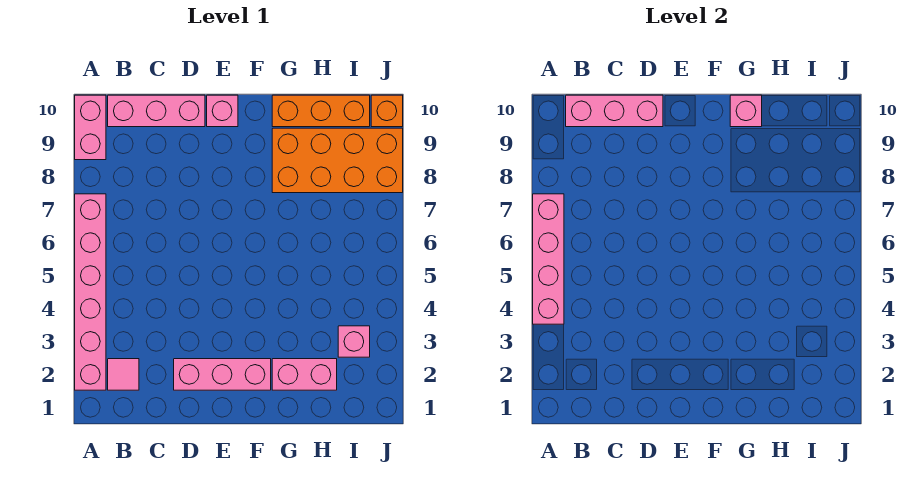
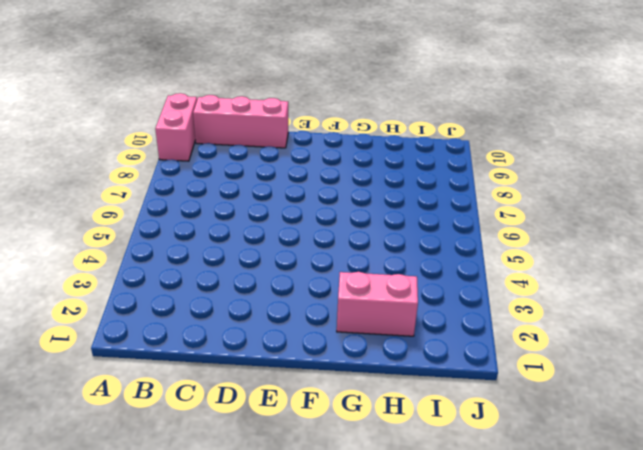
none -> pink brick A2:A7 level 1
none -> pink tile B2 level 1
none -> pink brick D2:F2 level 1

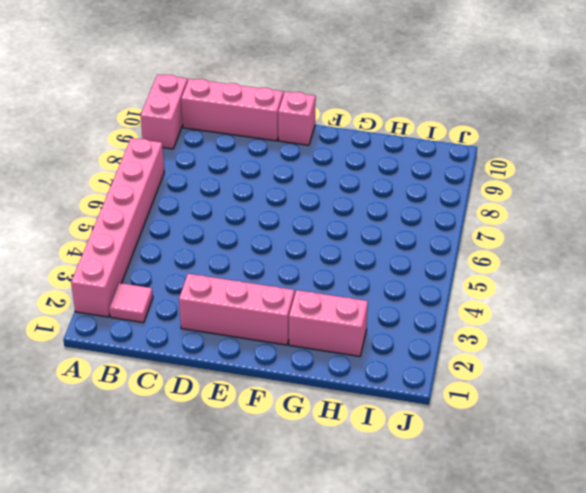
none -> orange brick G8:J9 level 1
none -> orange brick G10:I10 level 1
none -> pink brick I3 level 1

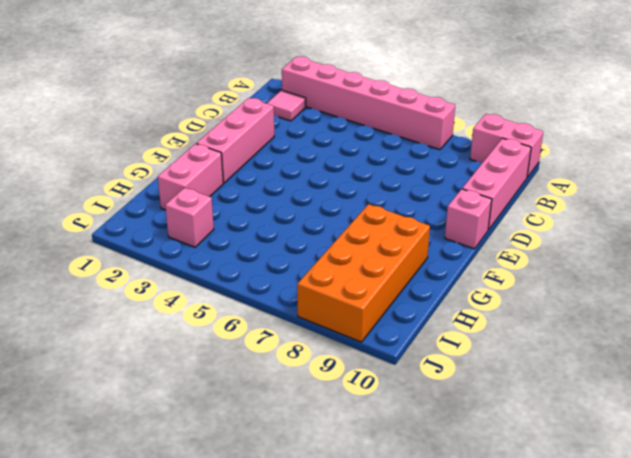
none -> orange brick G10:I10 level 1
none -> orange brick J10 level 1
none -> pink brick A4:A7 level 2

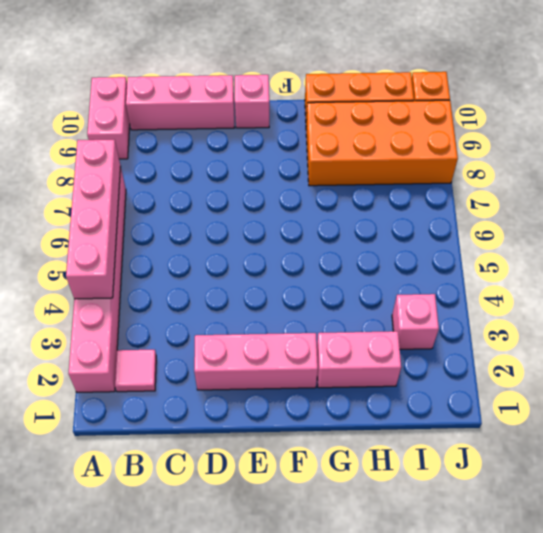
none -> pink brick B10:D10 level 2
none -> pink brick G10 level 2

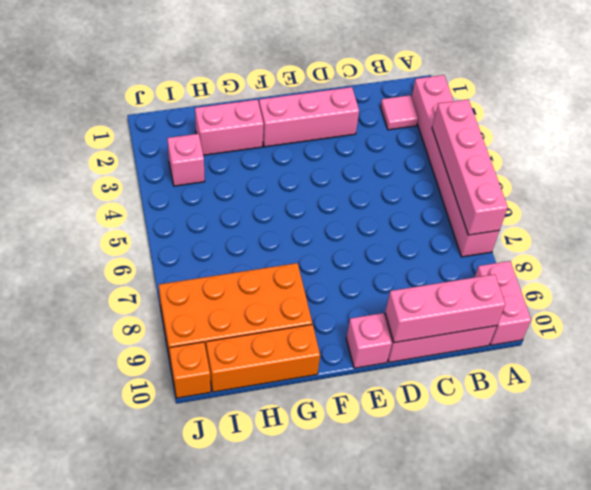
none -> pink brick G10 level 2

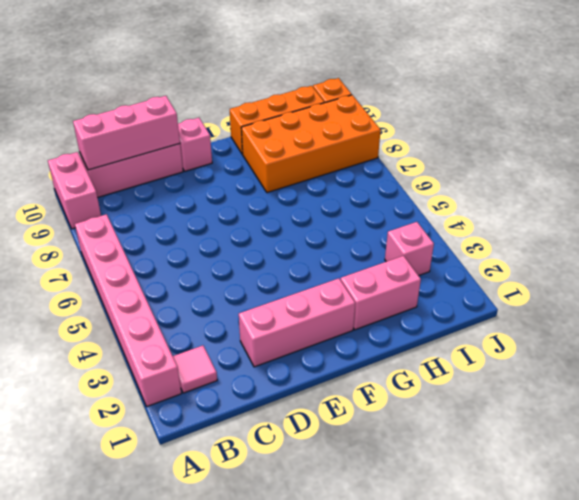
none -> pink brick A4:A7 level 2
none -> pink brick G10 level 2

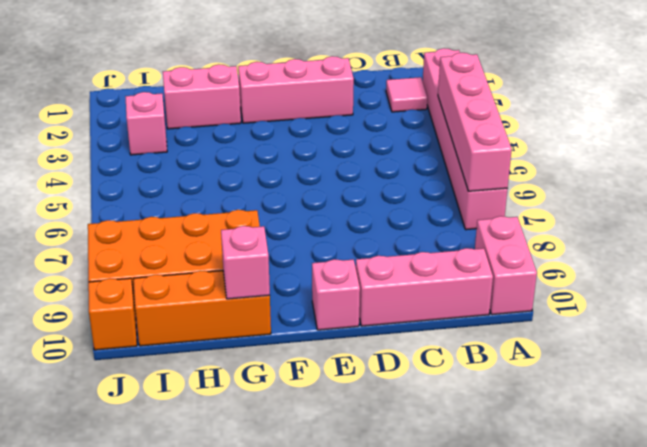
none -> pink brick B10:D10 level 2

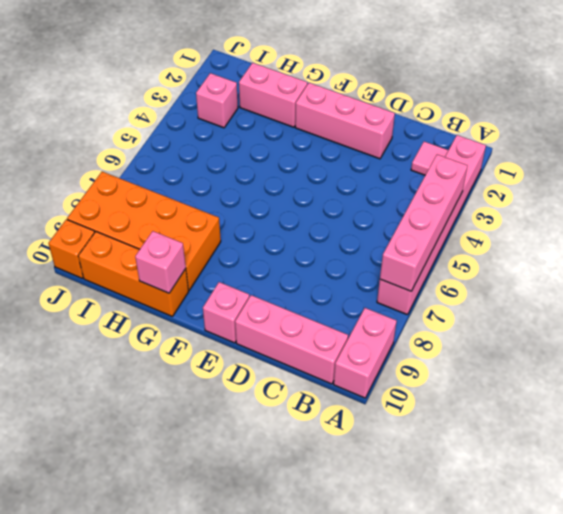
none -> pink brick B10:D10 level 2

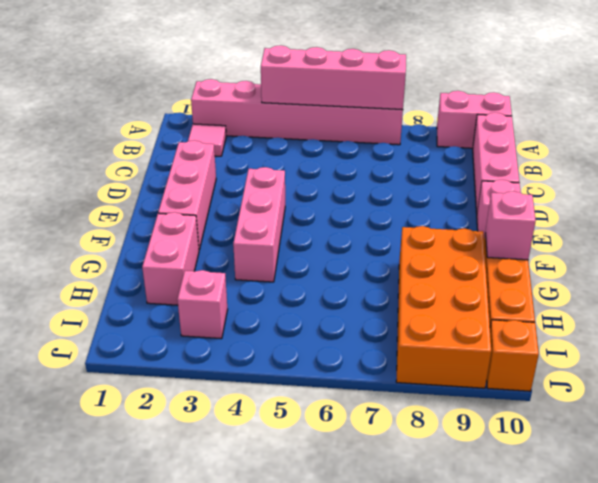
pink brick E4:G4 level 1 -> pink brick B10:D10 level 2

